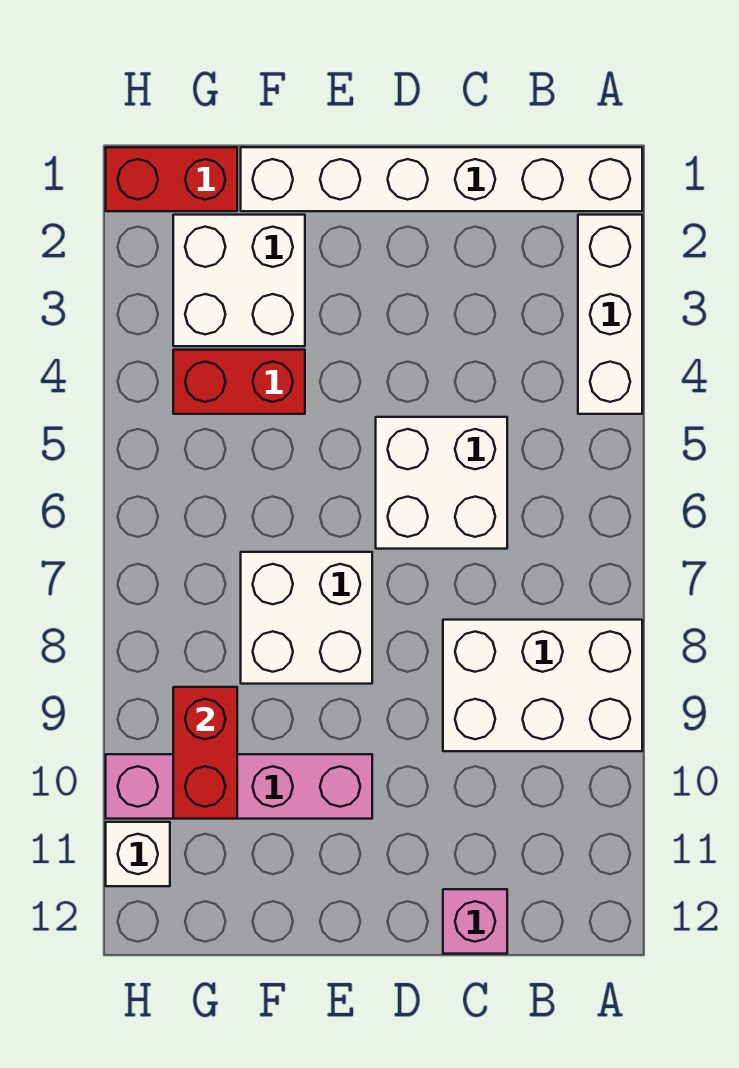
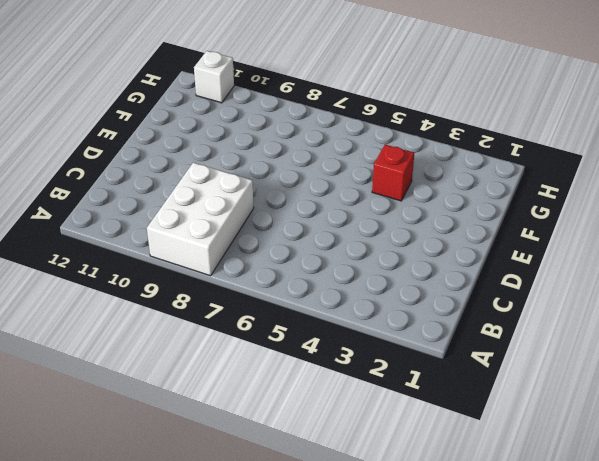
red brick F4 level 1 -> red brick F4:G4 level 1
none -> white brick A1:F1 level 1
none -> white brick A2:A4 level 1
none -> white brick C5:D6 level 1

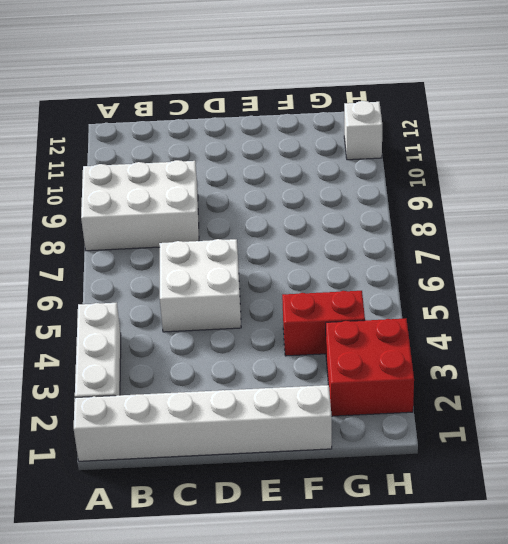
red brick G2:H3 level 1 -> white brick F2:G3 level 1
none -> pink brick C12 level 1
none -> white brick E7:F8 level 1
none -> pink brick E10:H10 level 1

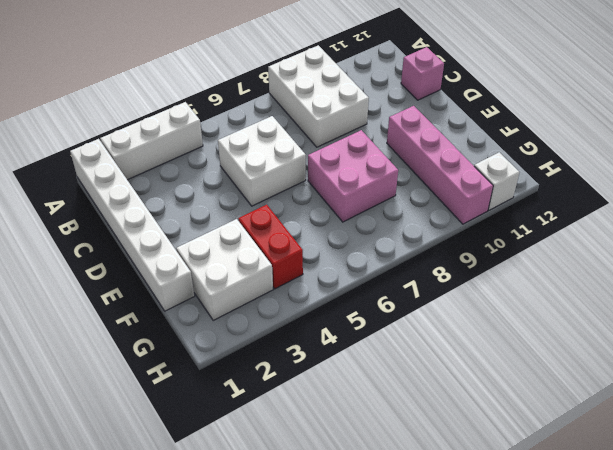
pink brick E7:F8 level 1 -> white brick E7:F8 level 1
none -> red brick G1:H1 level 1
none -> red brick G9:G10 level 2

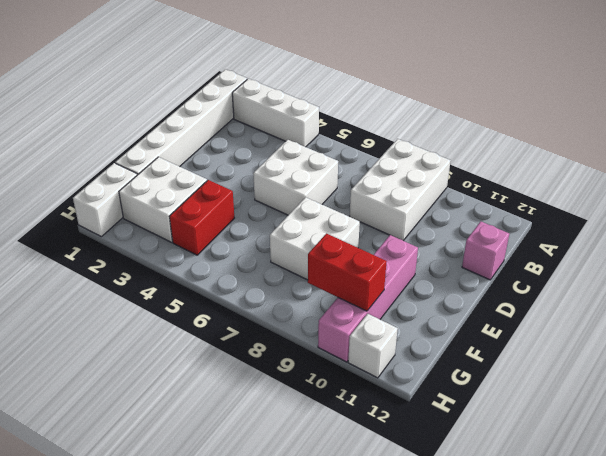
white brick G1:H1 level 1 -> red brick G1:H1 level 1

